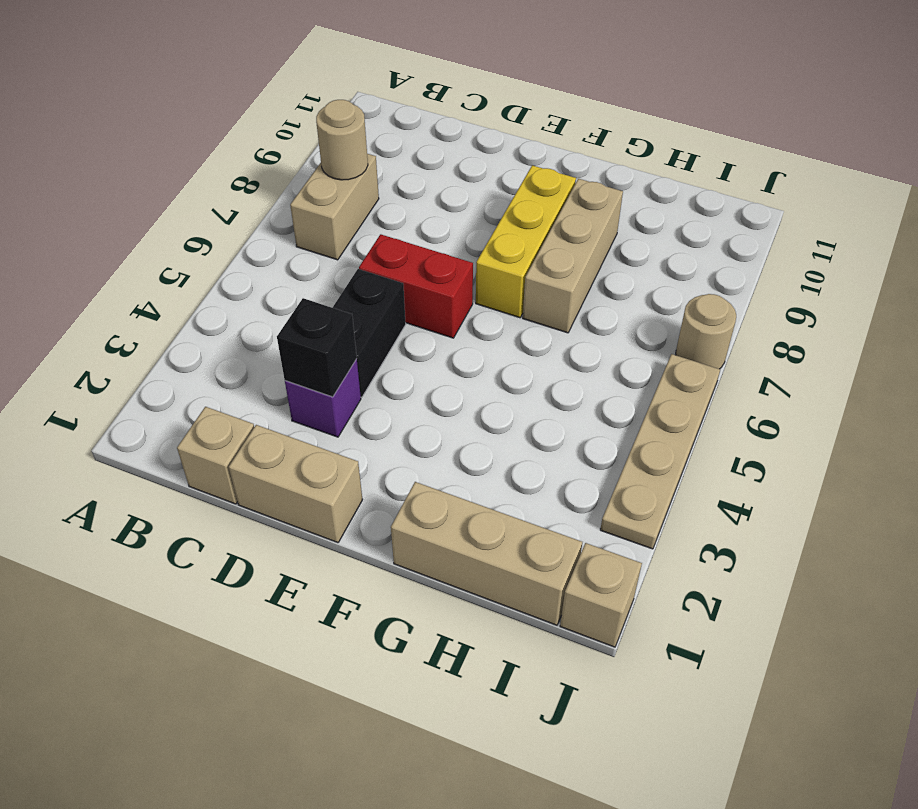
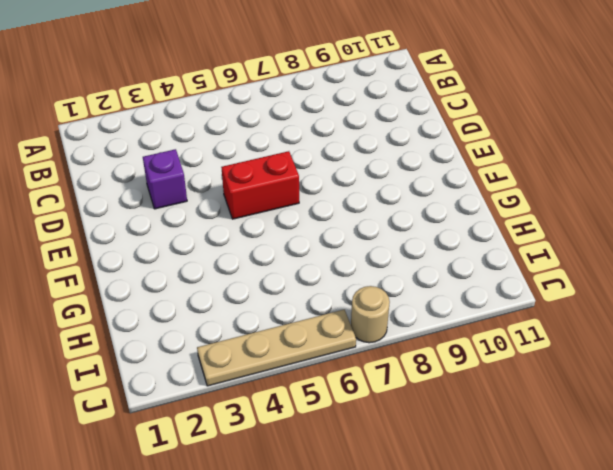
red brick E5:E6 level 1 -> red brick D6:E6 level 1
none -> tan brick B7:B8 level 1
none -> tan brick C1 level 1
none -> tan brick D1:E1 level 1

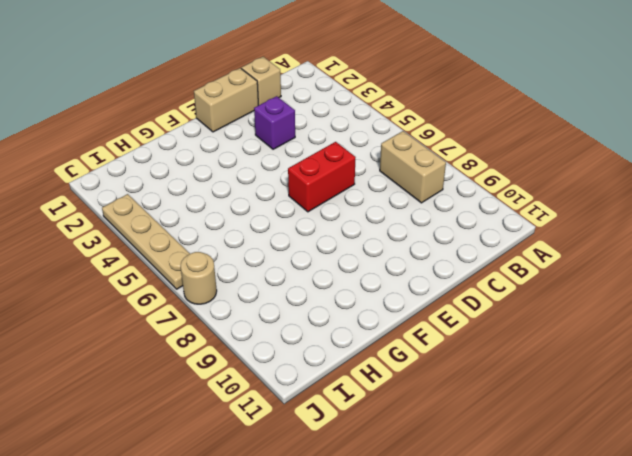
none -> black brick D4:D5 level 1
none -> yellow brick F7:F9 level 1
none -> tan brick G1:I1 level 1

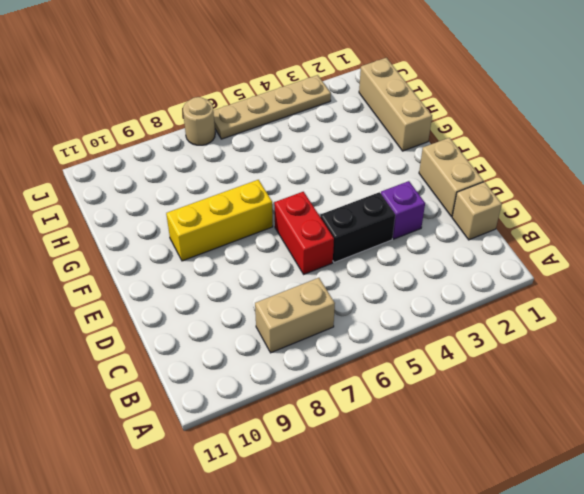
none -> tan brick G7:G9 level 1
none -> tan brick J1 level 1
none -> tan round brick B8 level 2

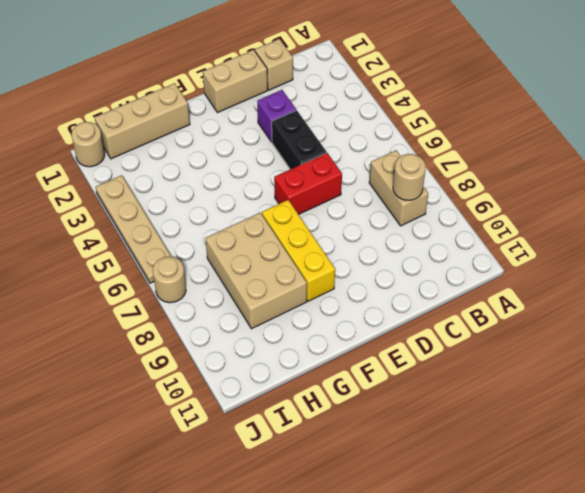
tan brick G7:H9 level 1 -> tan brick G7:G9 level 1
tan round brick J1 level 1 -> tan brick J1 level 1
none -> black brick D3 level 2

